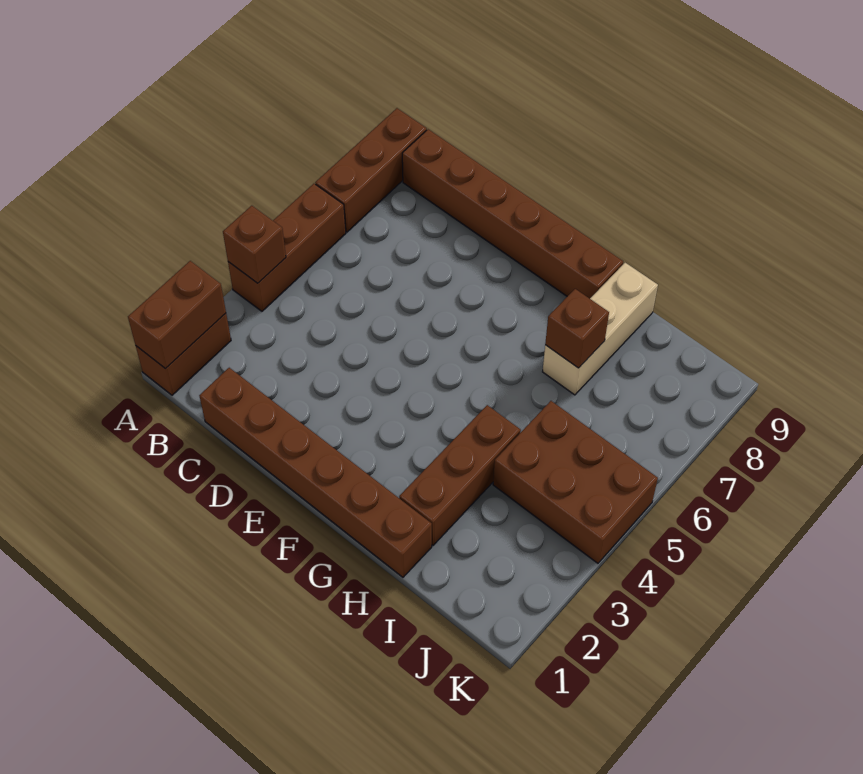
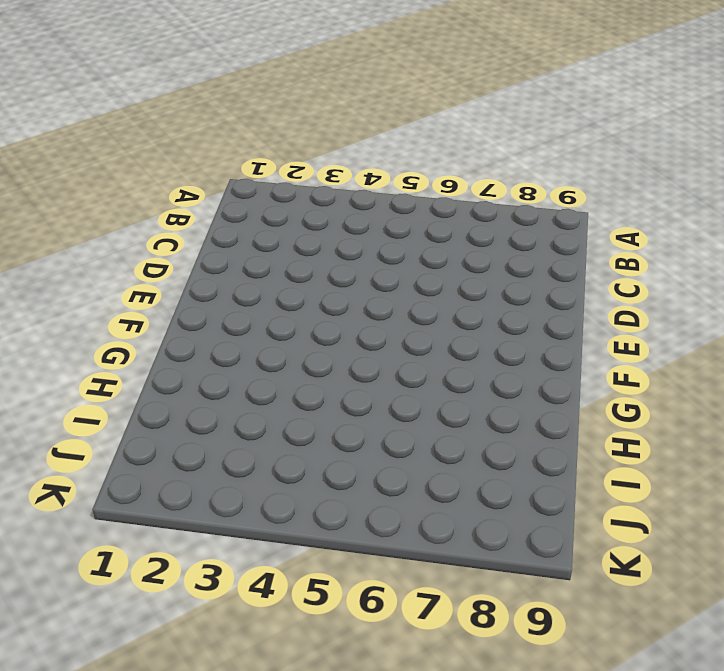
none -> brown brick A1:A2 level 1
none -> brown brick A4:A6 level 1

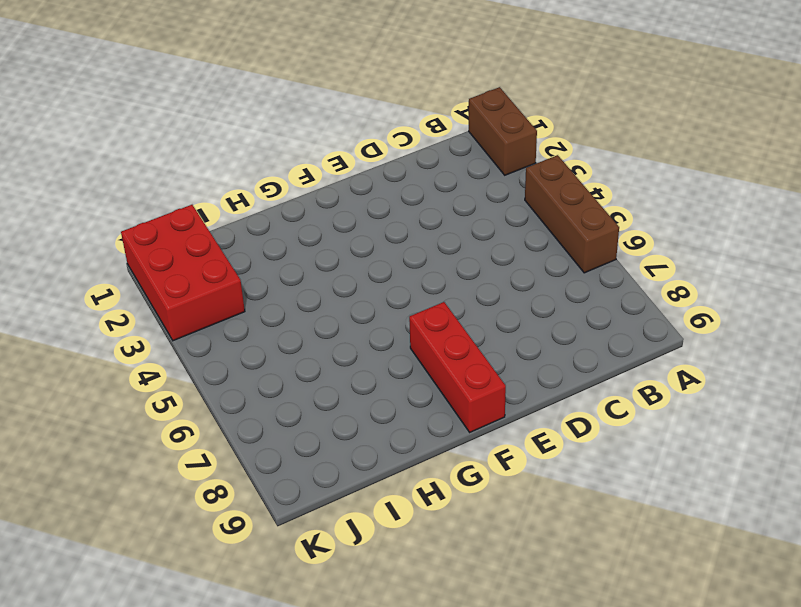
red brick F7:F9 level 1 -> brown brick B9:G9 level 1
red brick J1:K3 level 1 -> none
none -> brown brick A7:A9 level 1
none -> brown brick C1:H1 level 1

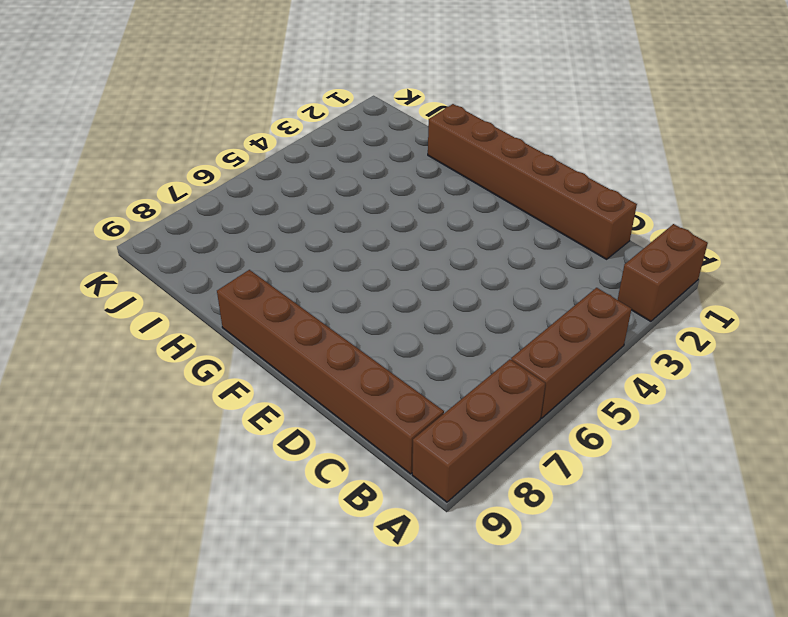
none -> brown brick H2:H4 level 1
none -> tan brick H7:H9 level 1

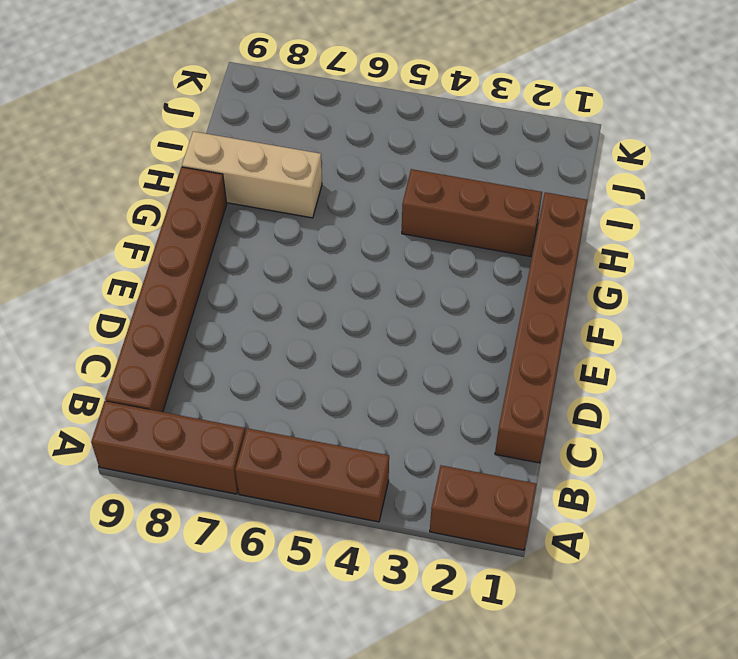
none -> brown brick I4:K5 level 1
none -> brown brick A1:A2 level 2

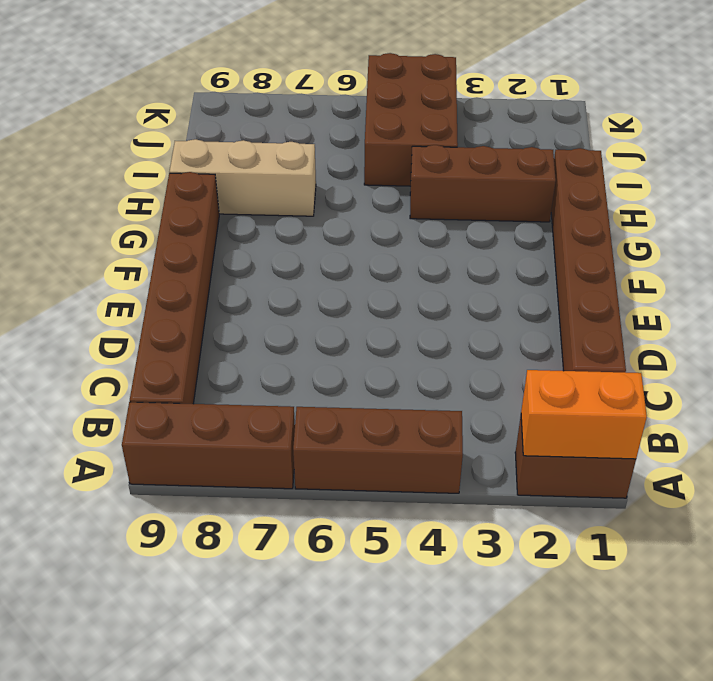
orange brick A1:A2 level 2 -> brown brick A1:A2 level 2
none -> brown brick A4 level 2
none -> brown brick H7 level 2

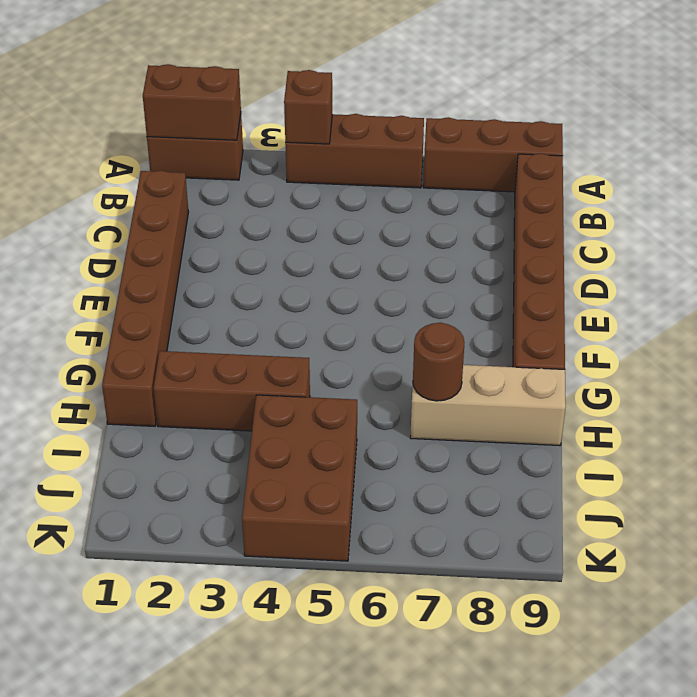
brown round brick H7 level 2 -> brown brick H7 level 2

